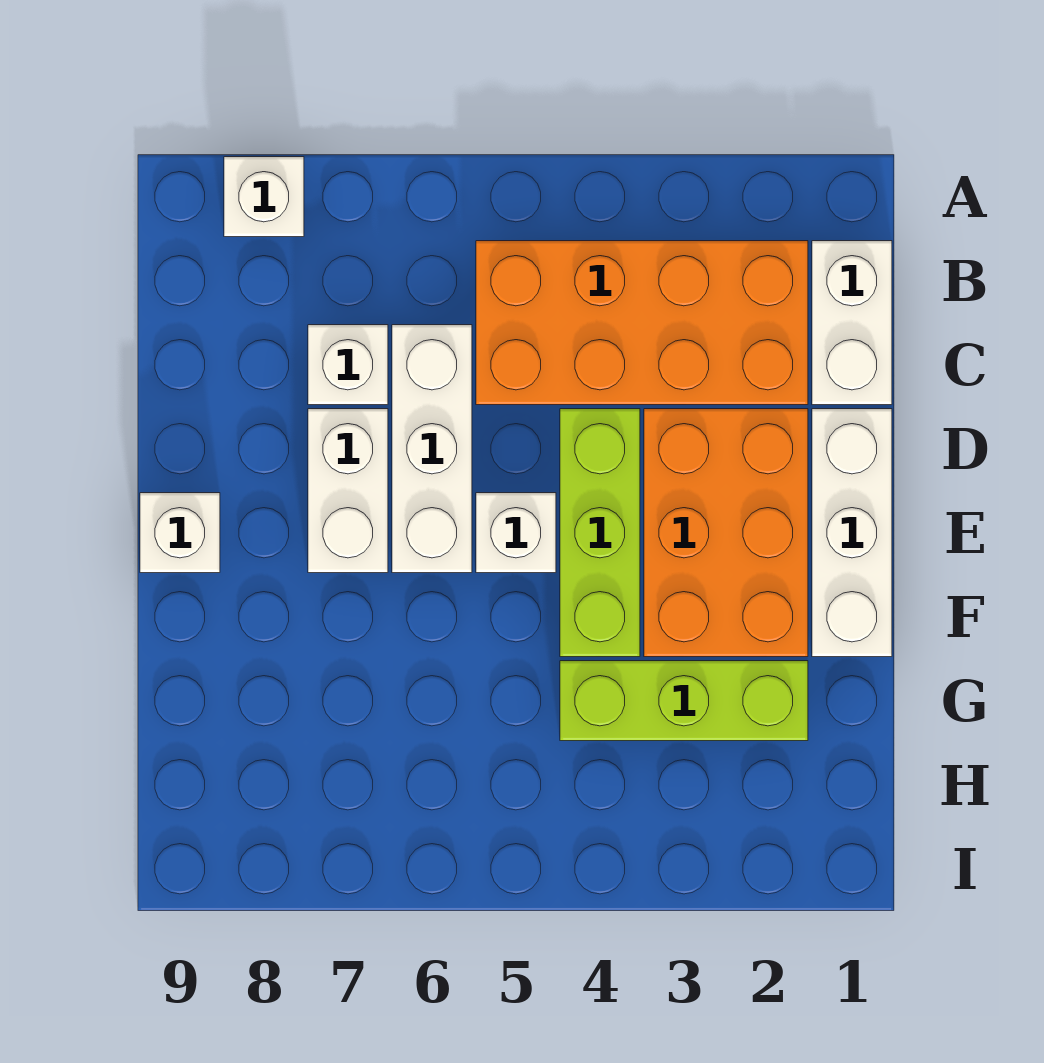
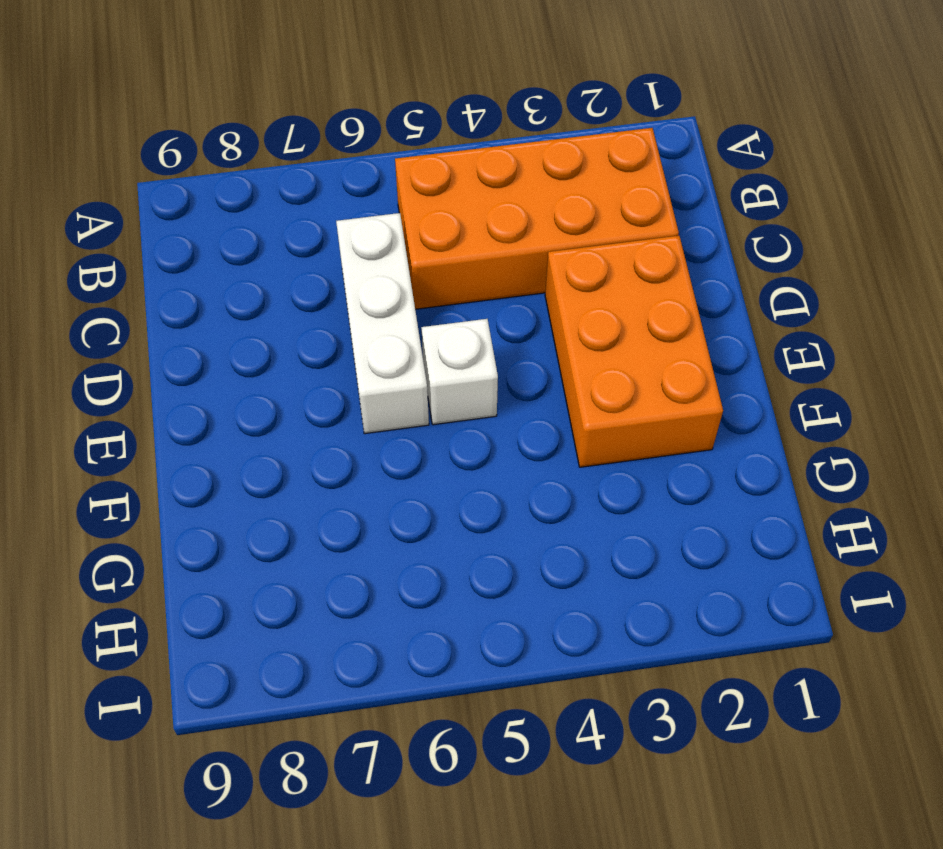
none -> white brick A8 level 1
none -> white brick B1:C1 level 1
none -> white brick C7 level 1

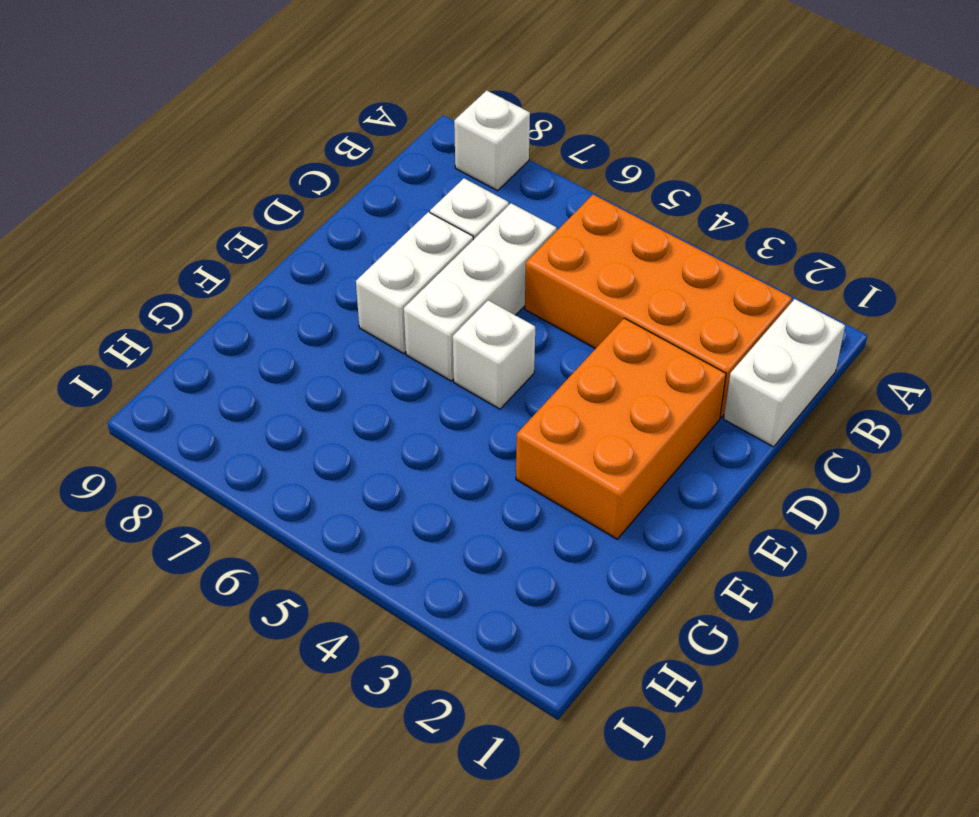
none -> white brick D1:F1 level 1
none -> lime brick D4:F4 level 1
none -> white brick E9 level 1

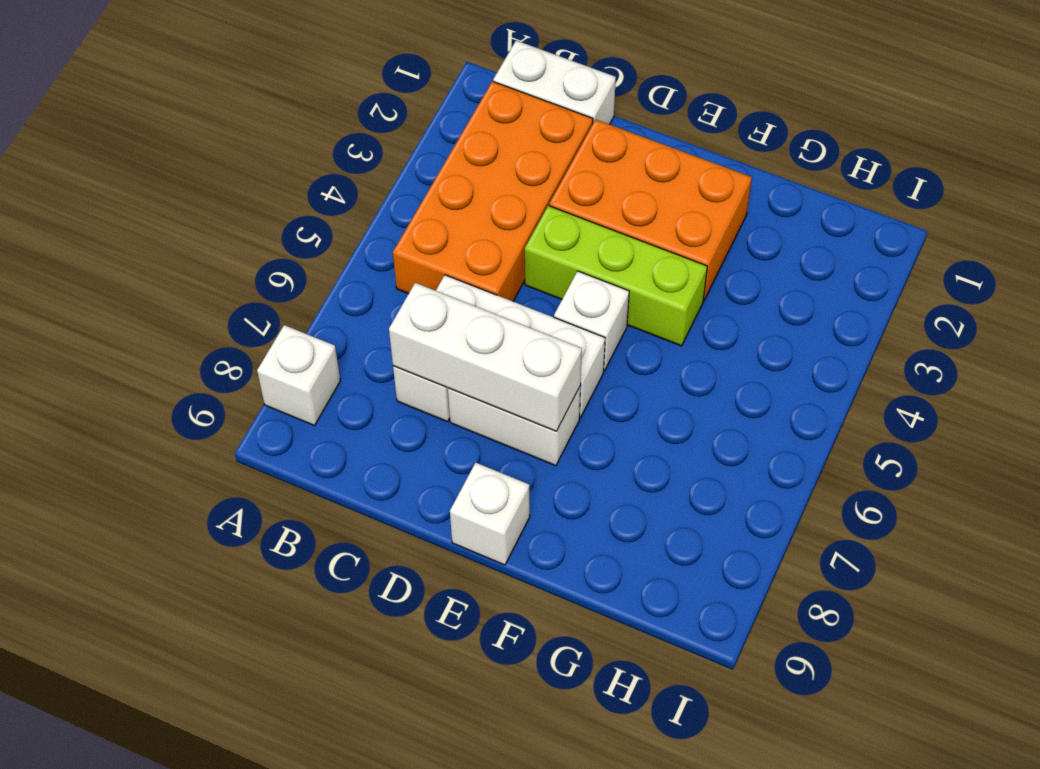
white brick C7:E7 level 2 -> white brick D1:F1 level 1
none -> lime brick G2:G4 level 1

